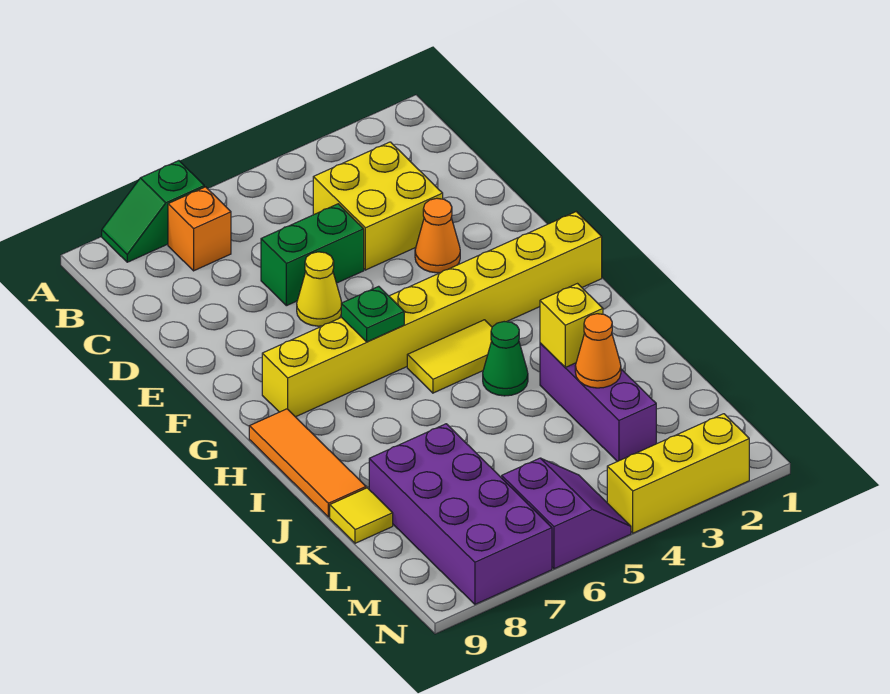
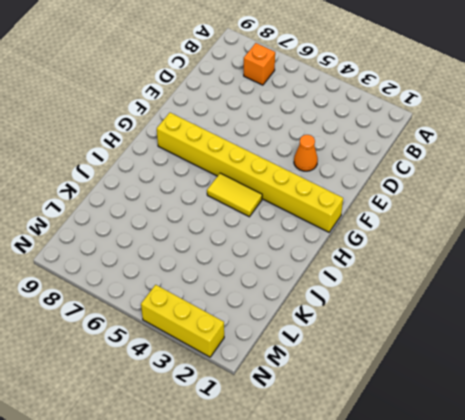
none -> green slope A7:A8 level 1 top 7
none -> yellow brick C3:D4 level 1
none -> green brick D5:D6 level 1

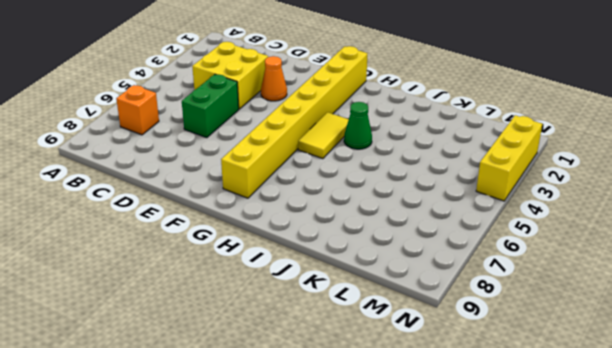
none -> green slope A7:A8 level 1 top 7
none -> yellow cone E6 level 1
none -> orange tile H9:J9 level 1

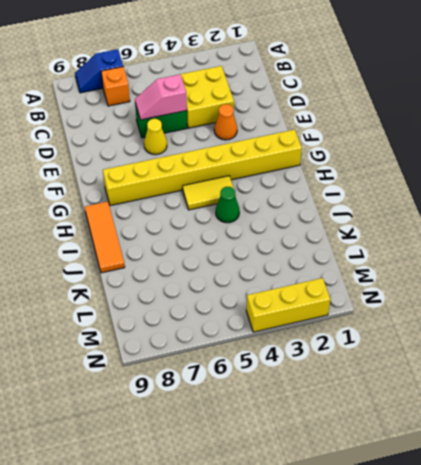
blue slope A7:A8 level 1 top 7 -> green slope A7:A8 level 1 top 7
pink slope D5:D6 level 2 top 5 -> none
none -> purple brick J3:L3 level 1
none -> purple brick K7:N8 level 1
none -> yellow tile K9 level 1

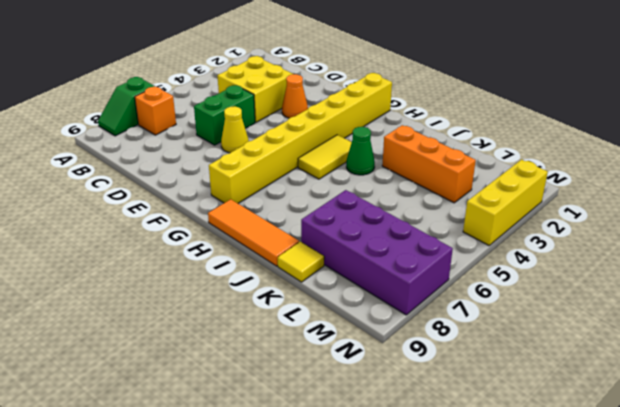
orange brick J3:L3 level 1 -> purple brick J3:L3 level 1
none -> purple slope M5:N6 level 1 top 6
none -> green plate G6 level 2
none -> yellow brick J3 level 2

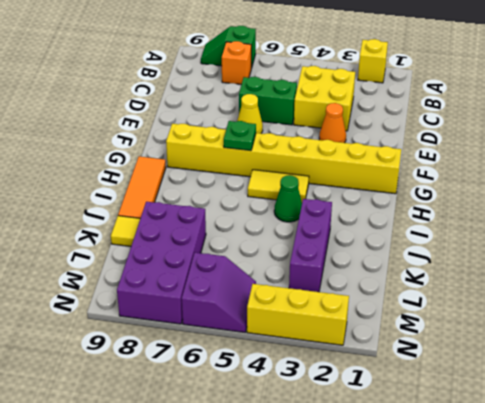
yellow brick A2 level 1 -> yellow brick J3 level 2
none -> orange cone K3 level 2

